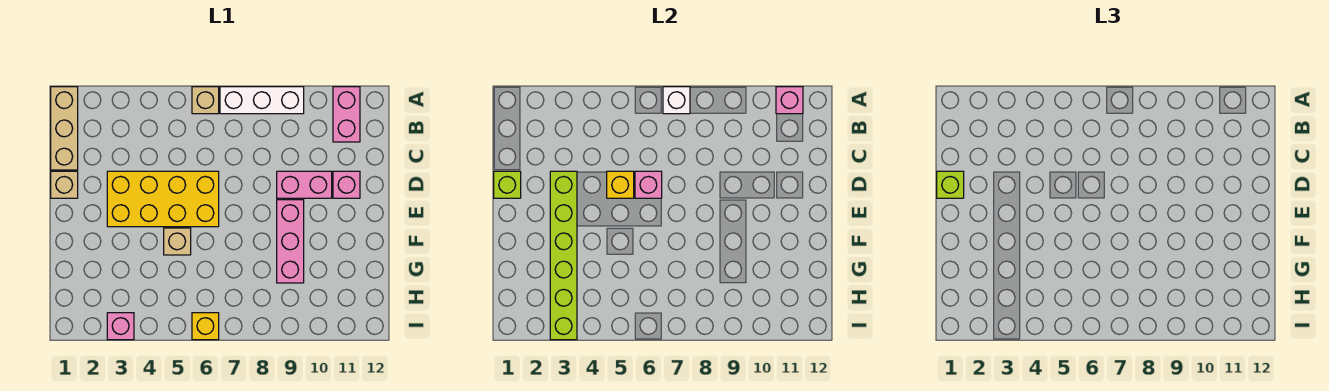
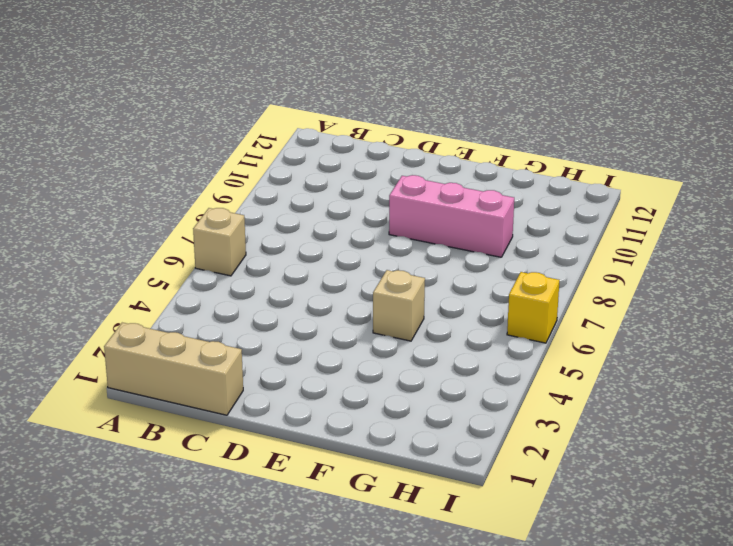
none -> white brick A7:A9 level 1
none -> pink brick A11:B11 level 1
none -> tan brick D1 level 1

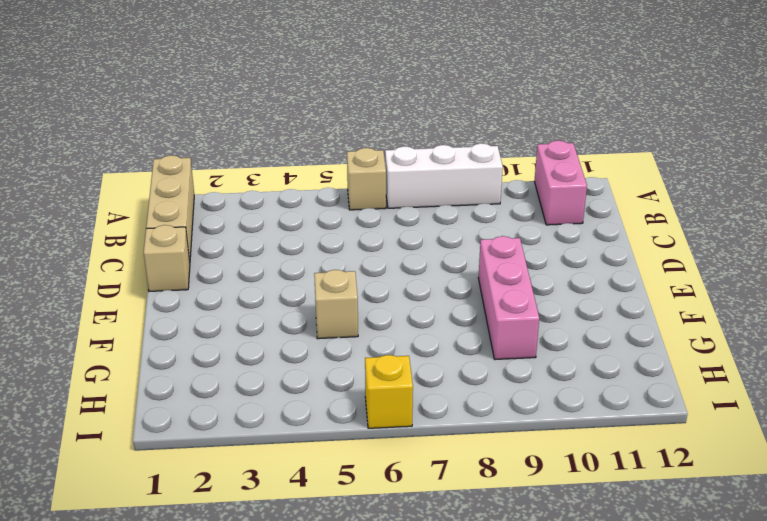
none -> yellow brick D3:E6 level 1
none -> pink brick D9:D10 level 1
none -> pink brick D11 level 1

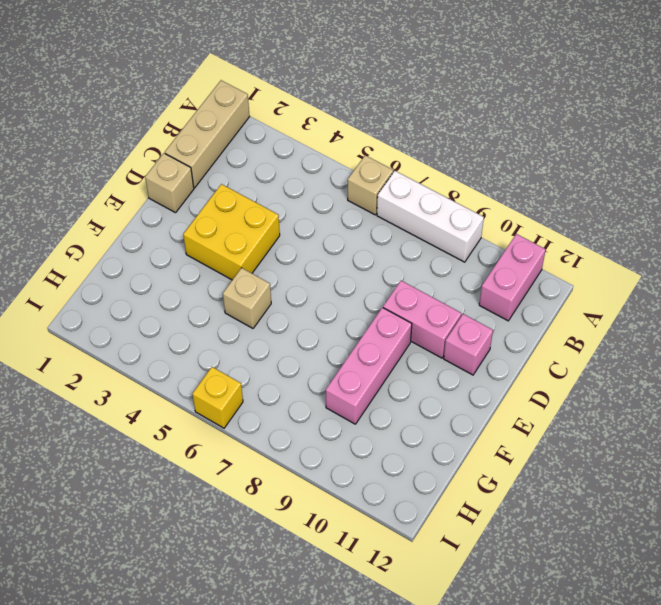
yellow brick D3:E4 level 1 -> yellow brick D3:E6 level 1
none -> pink brick I3 level 1
none -> white brick A7 level 2
none -> pink brick A11 level 2

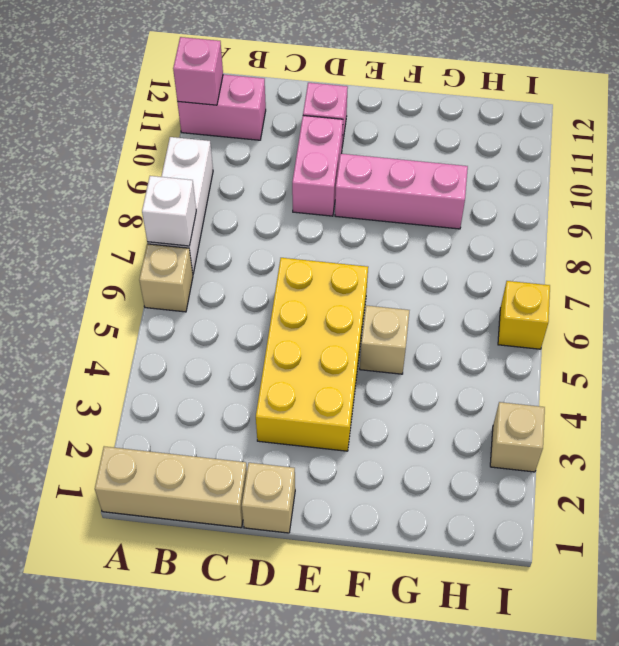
tan brick I3 level 1 -> pink brick I3 level 1
none -> lime brick D1 level 2
none -> lime brick D3:I3 level 2
none -> yellow brick D5 level 2

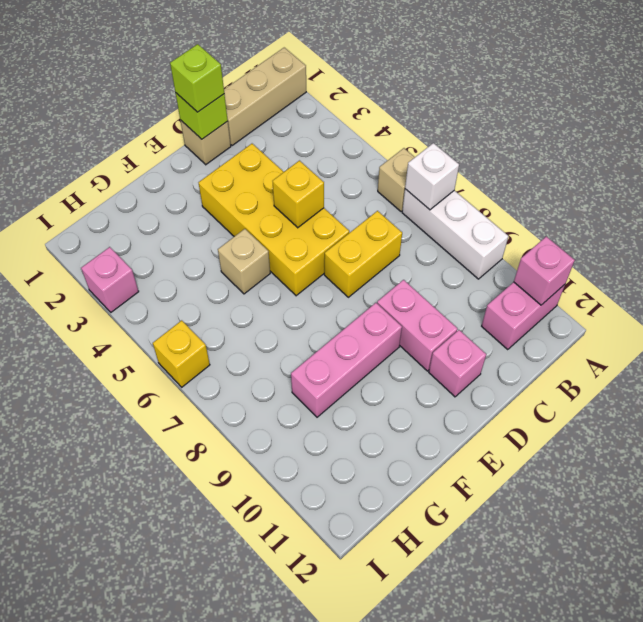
yellow brick C7:D7 level 1 -> none
none -> lime brick D3:I3 level 2
none -> pink brick D6 level 2

